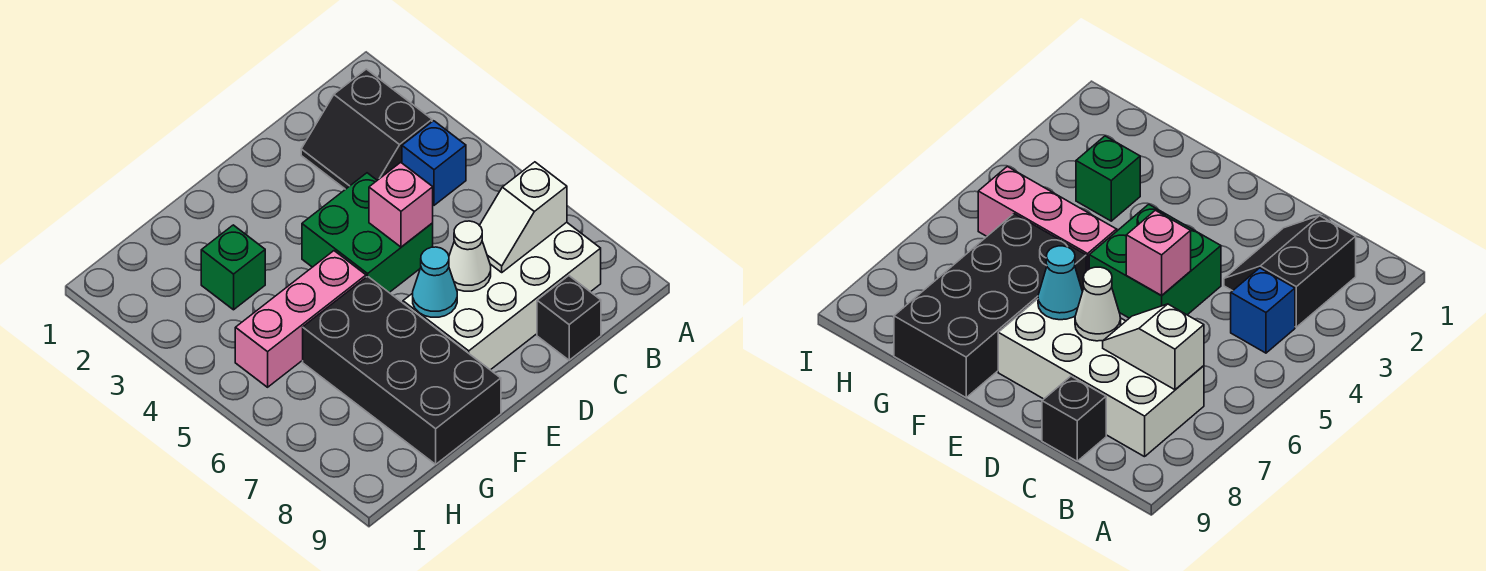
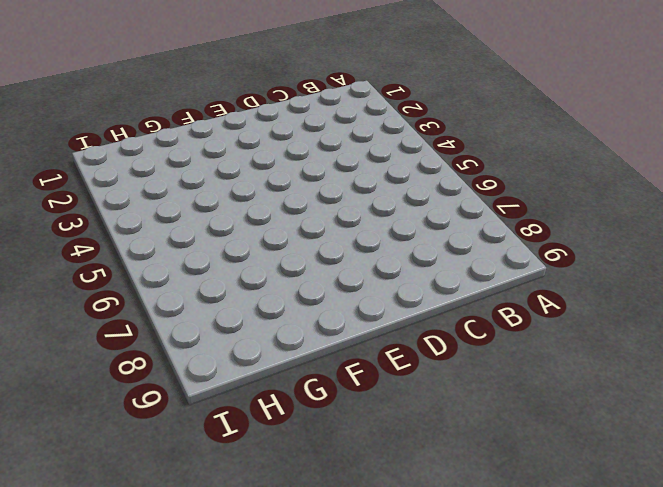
none -> black slope B2:C3 level 1 top B
none -> blue brick B4 level 1
none -> white brick B7:E8 level 1

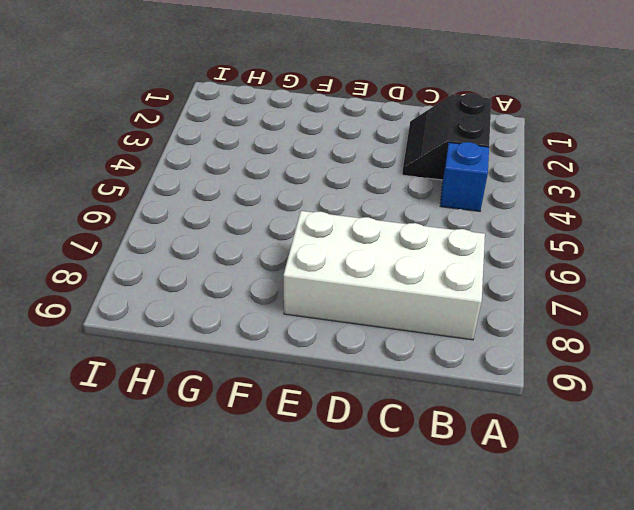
none -> black brick C9 level 1
none -> green brick D4:E5 level 1
none -> pink brick F5:H5 level 1

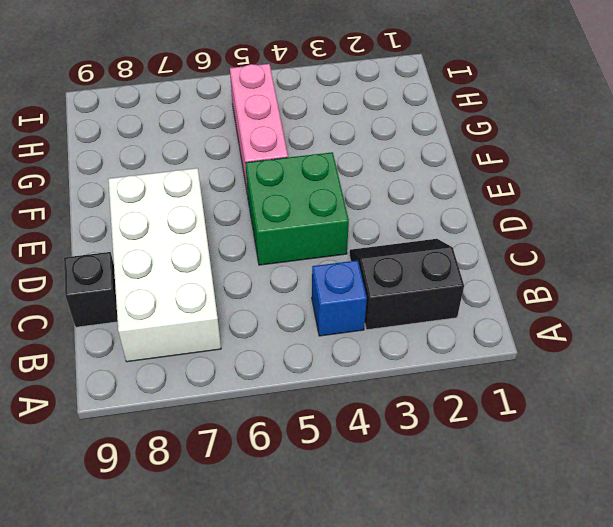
none -> black brick F6:G9 level 1
none -> green brick G3 level 1
none -> white slope B7:C7 level 2 top B

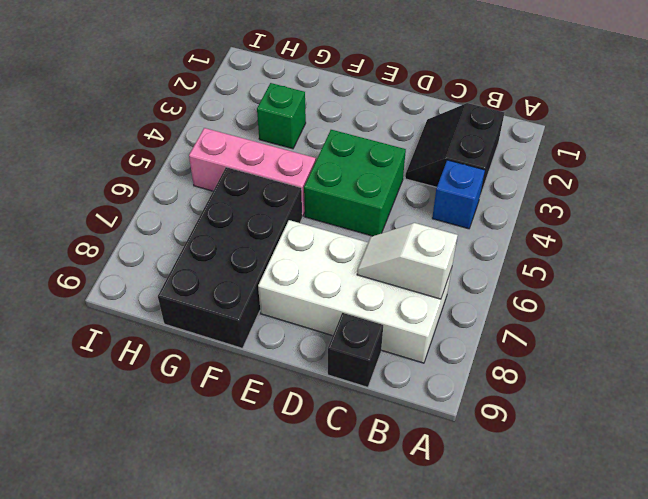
none -> pink brick D5 level 2
none -> white cone D7 level 2
none -> cyan cone E7 level 2

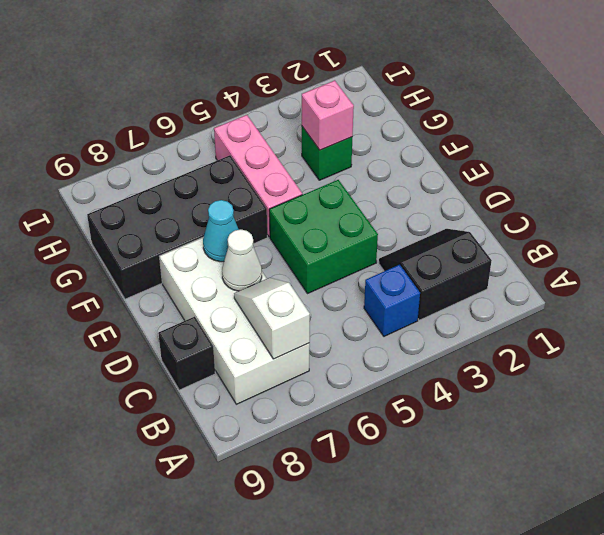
pink brick G3 level 2 -> pink brick D5 level 2

